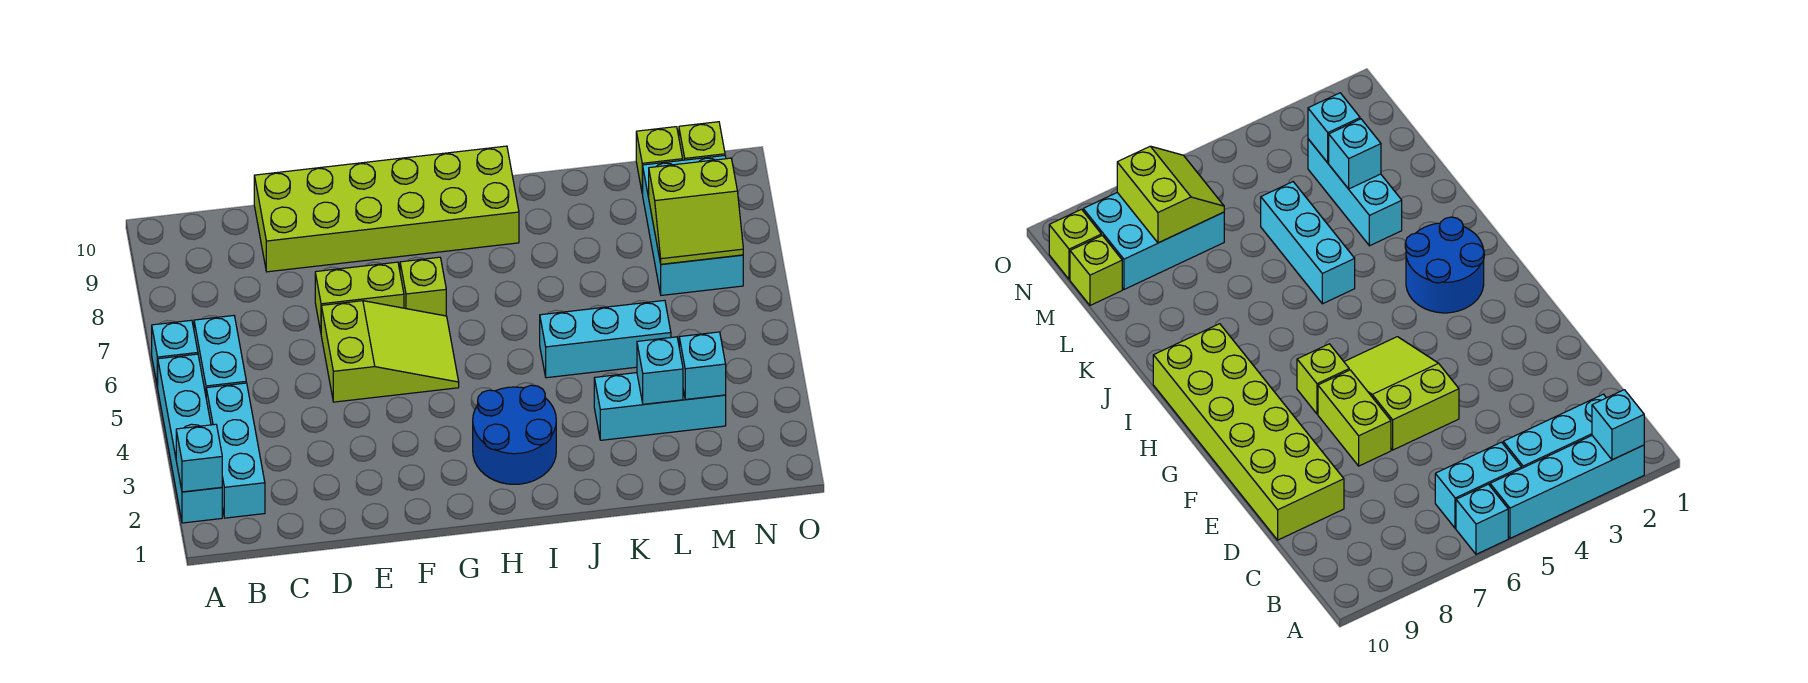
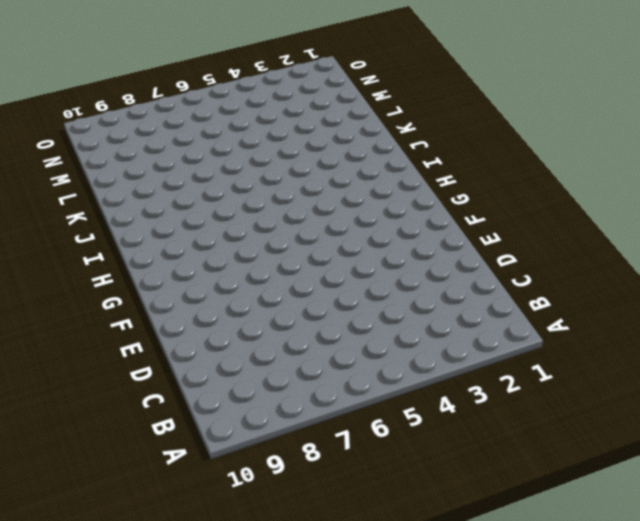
none -> cyan brick A2:A5 level 1
none -> cyan brick A6 level 1
none -> cyan brick B2:B4 level 1

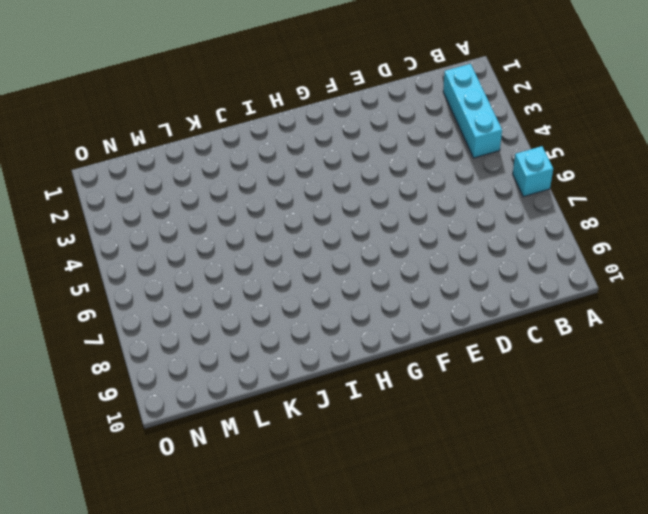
none -> cyan brick A2:A5 level 1
none -> cyan brick B5:B6 level 1
none -> lime brick D9:I10 level 1

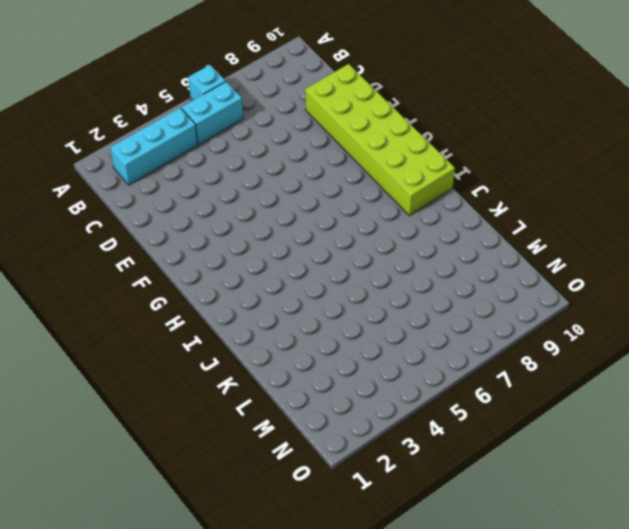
none -> cyan brick A2:A5 level 1
none -> lime slope E5:G6 level 1 top E
none -> lime brick E7:F7 level 1

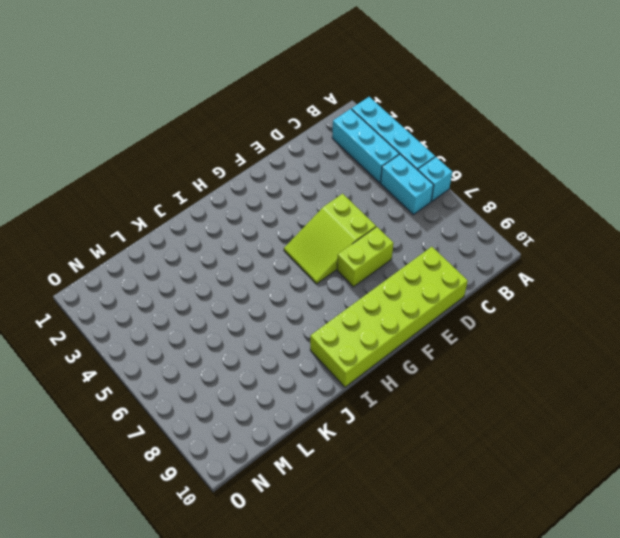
none -> lime brick G7 level 1
none -> blue round brick H2:I3 level 1
none -> cyan brick J5:L5 level 1

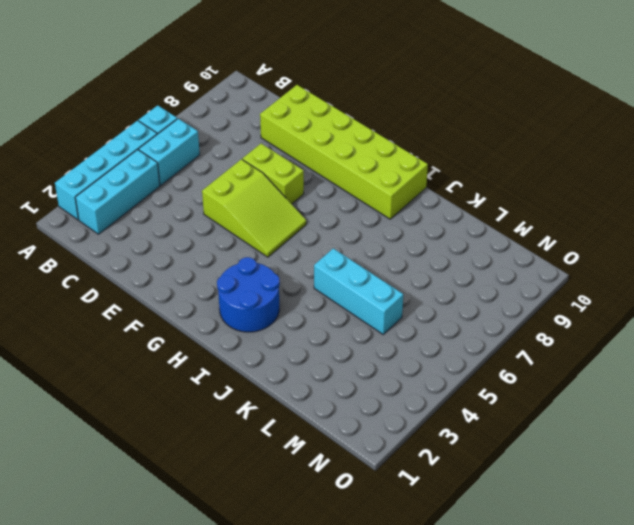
none -> lime brick G7 level 1
none -> cyan brick K3:M3 level 1
none -> cyan brick M7:N9 level 1

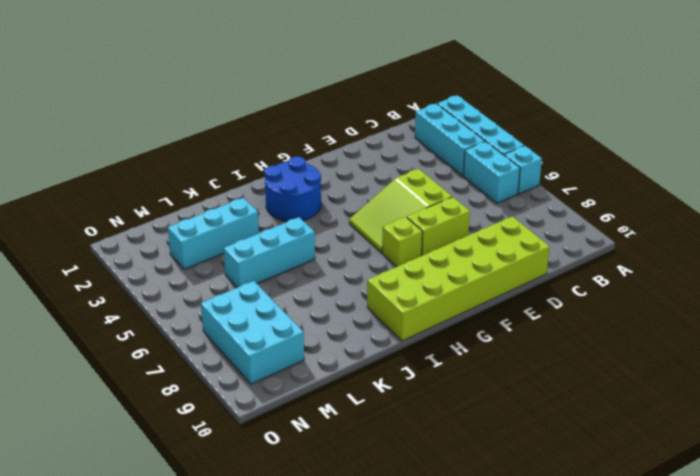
none -> lime brick M10 level 1
none -> lime brick N10 level 1
none -> cyan brick A2 level 2

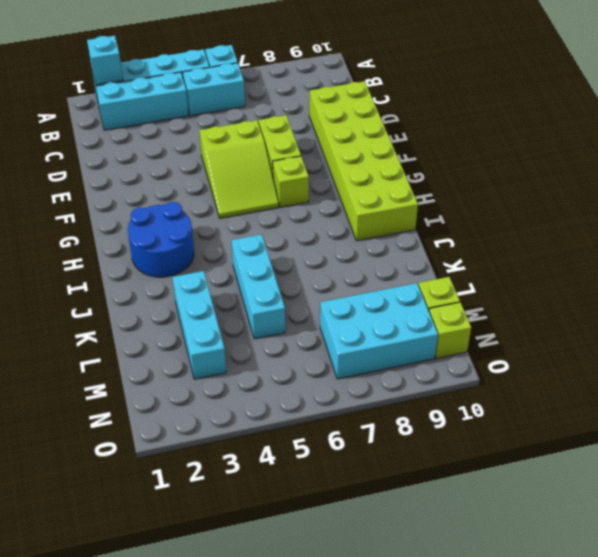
none -> cyan brick L3 level 2
none -> cyan brick M3 level 2
none -> lime slope M7:N8 level 2 top 8

